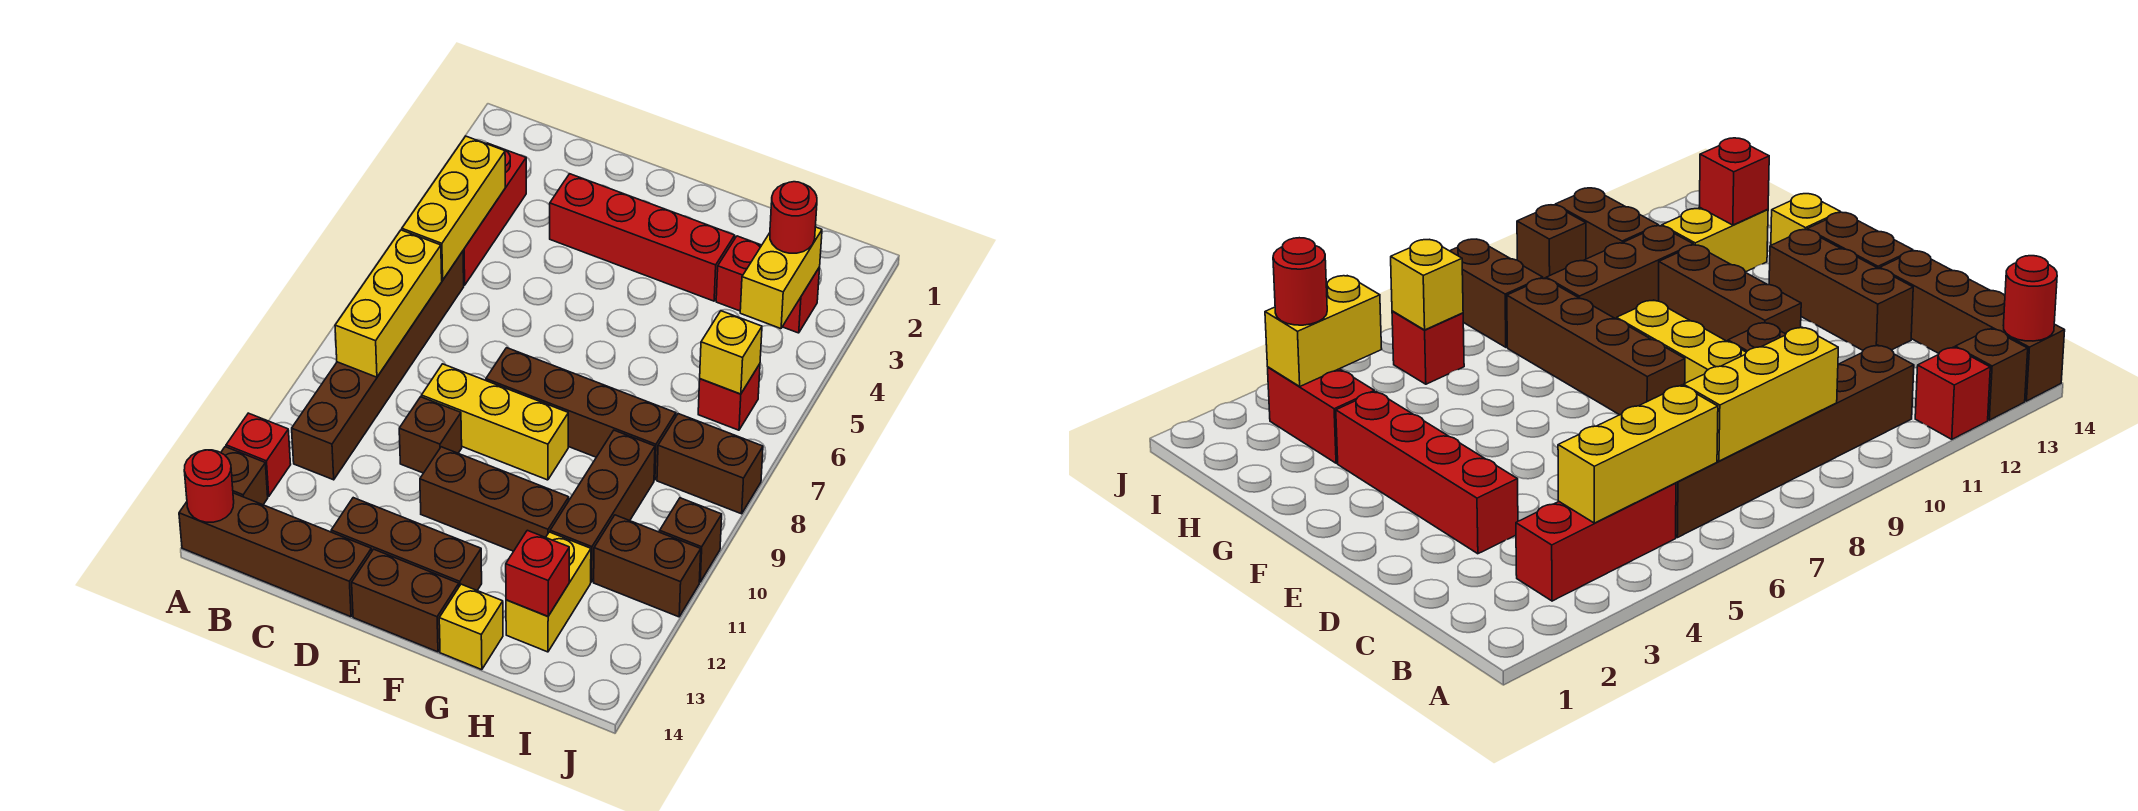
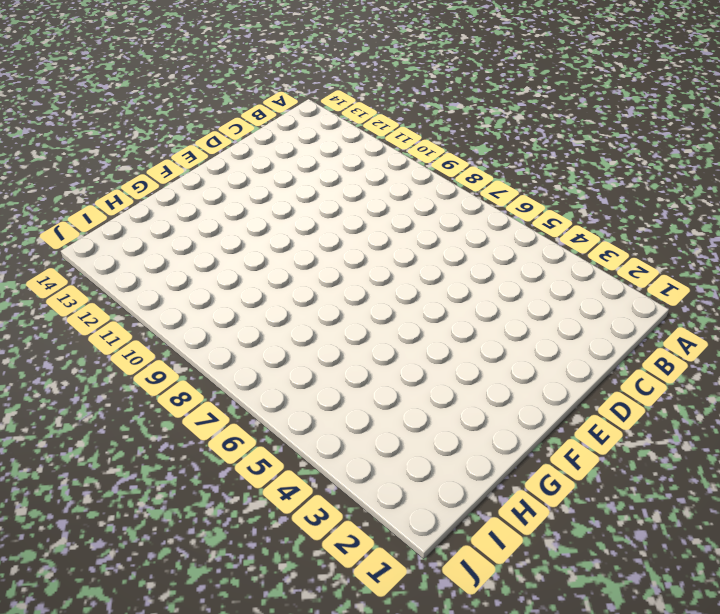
none -> red brick A12 level 1
none -> brown brick A13 level 1
none -> brown brick A14:D14 level 1

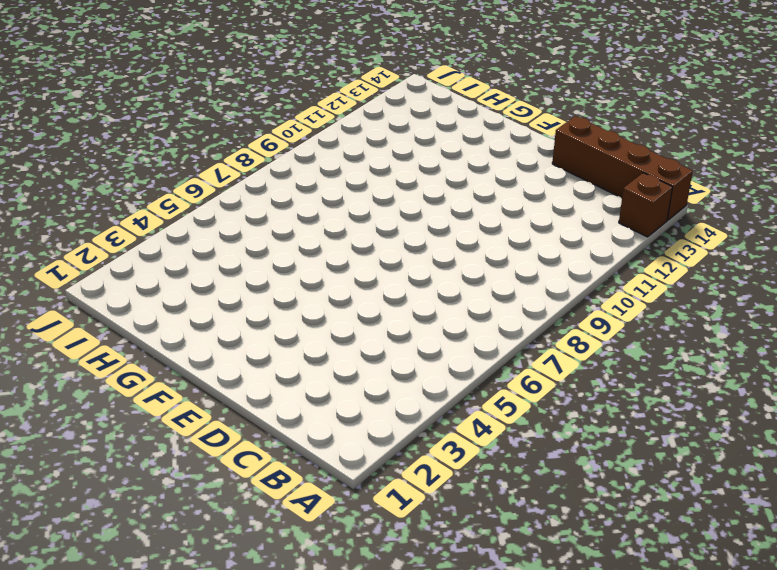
none -> red brick A12 level 1
none -> red brick B3:B5 level 1
none -> brown brick B6:B11 level 1

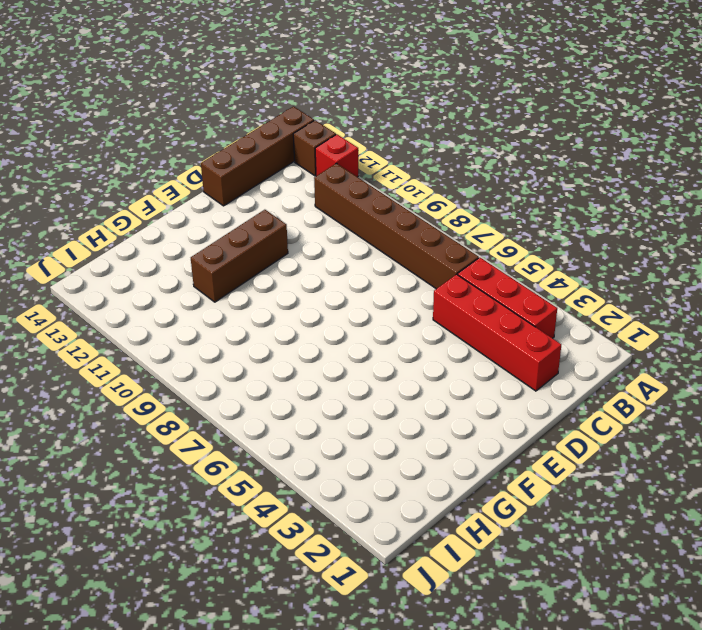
red brick C2:C5 level 1 -> red brick D3:G3 level 1
none -> yellow brick D9:F9 level 1
none -> brown brick D10 level 1
none -> brown brick D13:F13 level 1

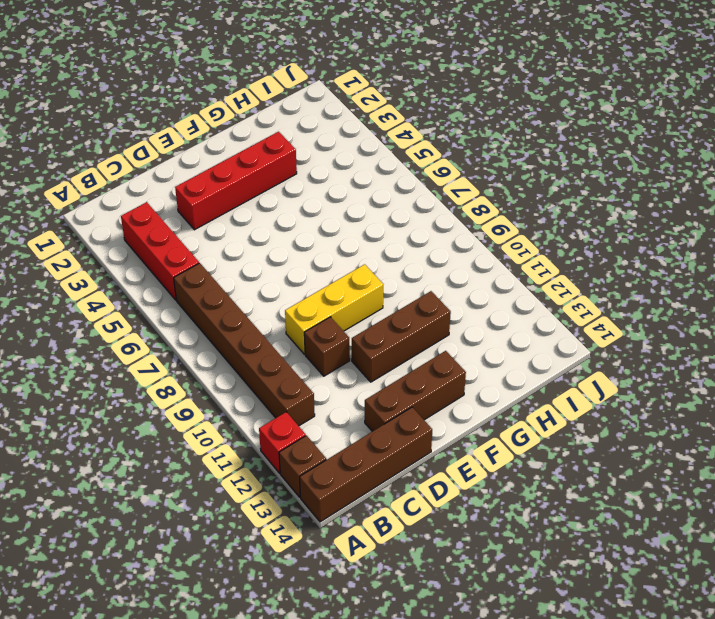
none -> brown brick E8:H8 level 1
none -> brown brick E14:F14 level 1
none -> yellow brick G14 level 1

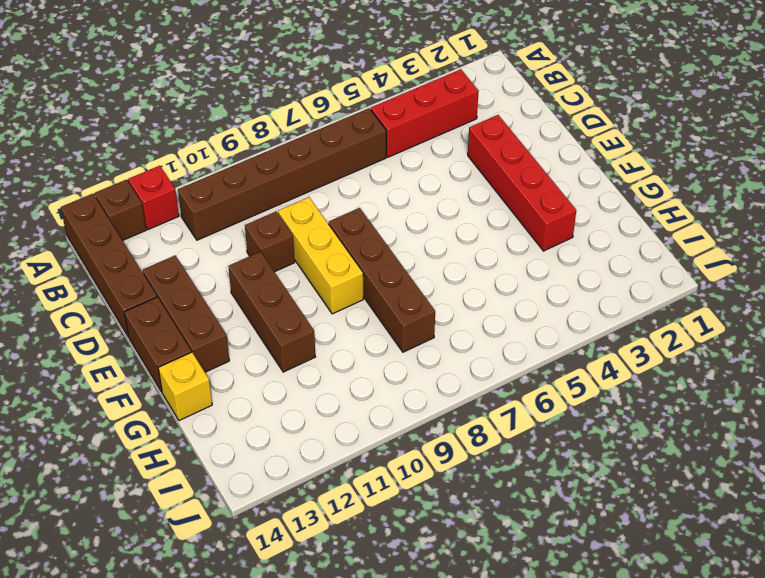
none -> red brick H3:I3 level 1
none -> brown brick H9:H11 level 1
none -> yellow brick H12:H13 level 1

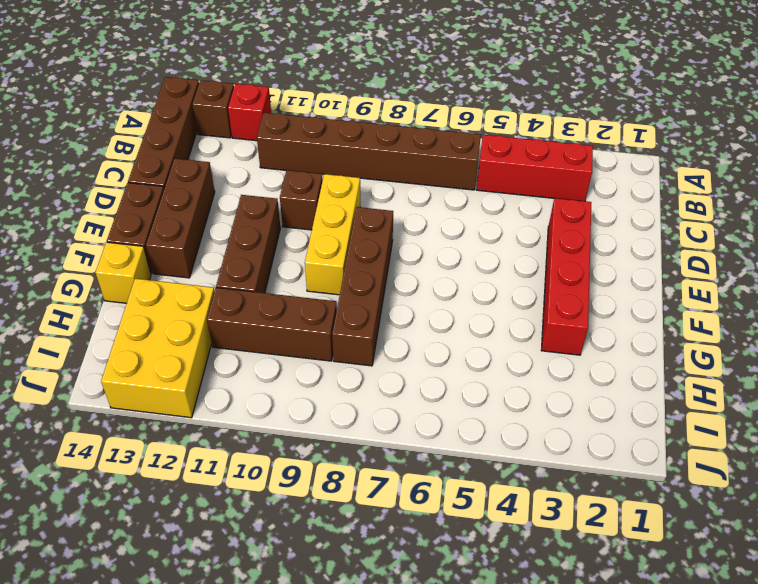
yellow brick H12:J13 level 1 -> yellow brick H12:H13 level 1
none -> red brick H3:I3 level 1
none -> red brick I6 level 1
none -> brown brick I8:J8 level 1

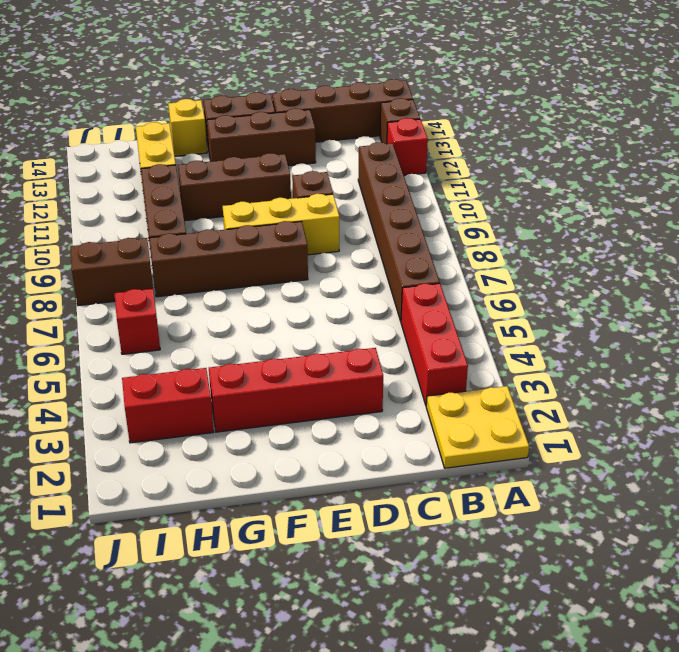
yellow plate A1:B2 level 1 -> none
none -> brown brick I11:J11 level 1
none -> brown brick J10 level 1
none -> red round brick A14 level 2

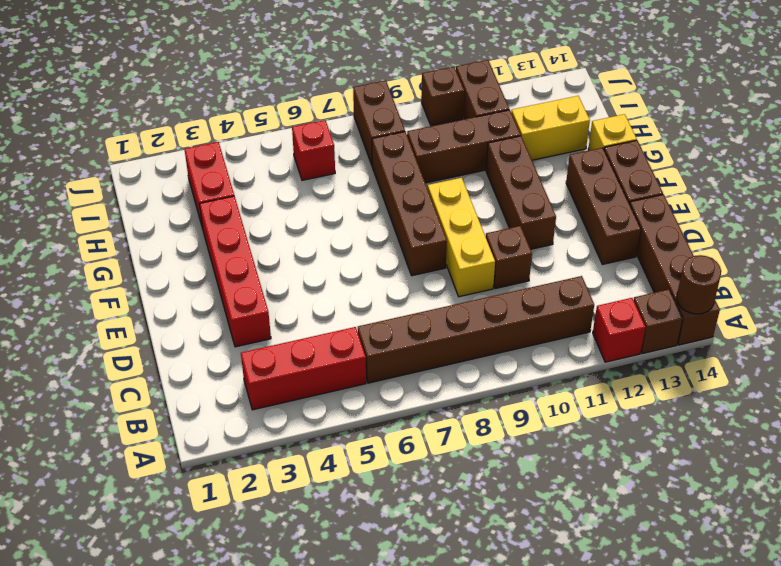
brown round brick A14 level 2 -> red round brick A14 level 2
none -> yellow brick B4:B6 level 2
none -> yellow brick B7:B9 level 2
none -> red brick H13 level 2

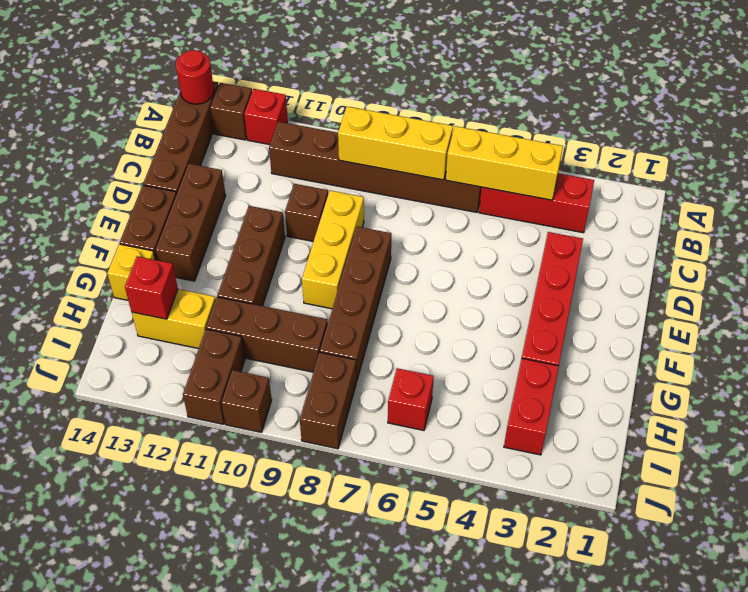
none -> yellow brick I3:I4 level 2
none -> yellow brick I6 level 2
none -> red round brick I3 level 3

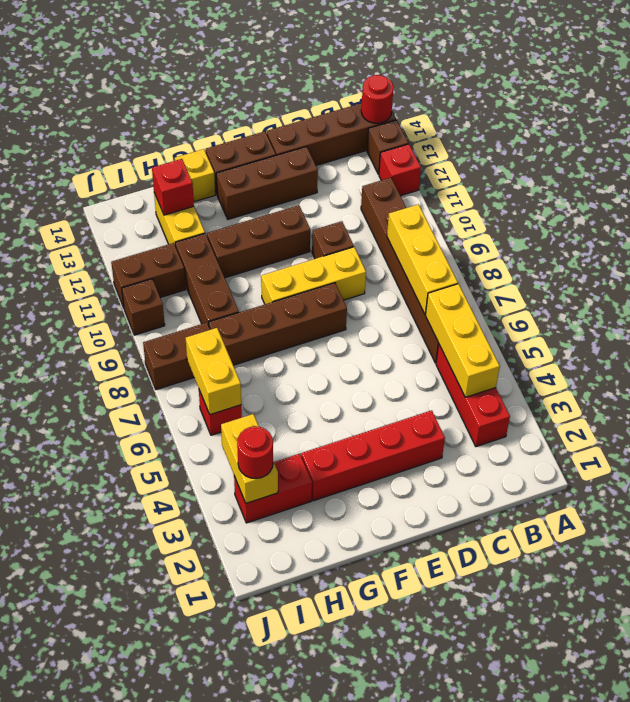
yellow brick I6:I7 level 2 -> yellow brick I6 level 2

